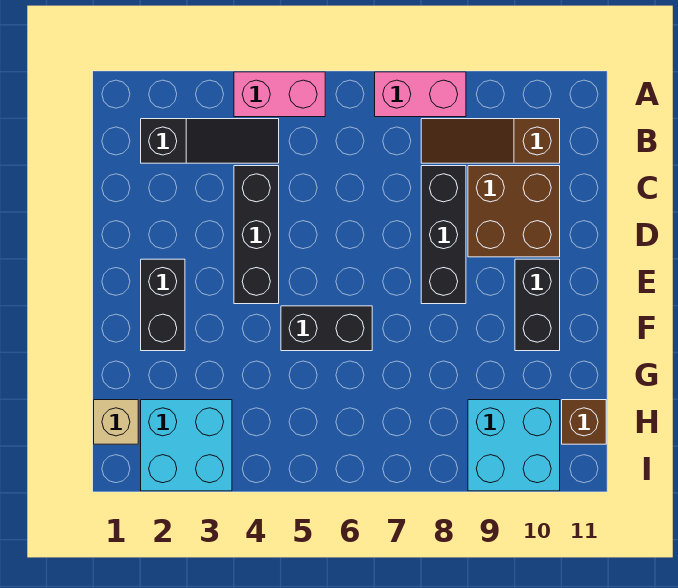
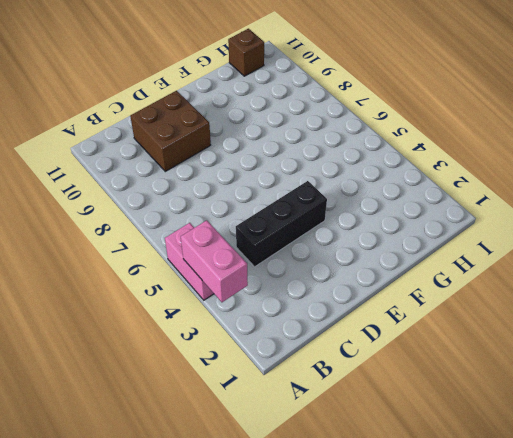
pink brick A3:A4 level 2 -> pink brick A7:A8 level 1
none -> black slope B2:B4 level 1 top 2
none -> brown slope B8:B10 level 1 top 10
none -> black brick C8:E8 level 1

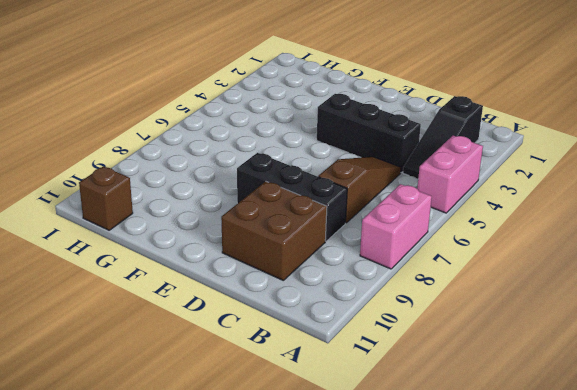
brown slope C5:C7 level 1 top 7 -> brown slope B8:B10 level 1 top 10
none -> black brick E2:F2 level 1
none -> black brick E10:F10 level 1
none -> black brick F5:F6 level 1

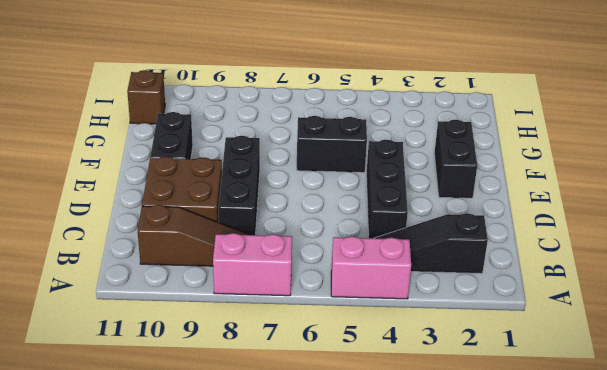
none -> tan brick H1 level 1
none -> cyan brick H2:I3 level 1
none -> cyan brick H9:I10 level 1

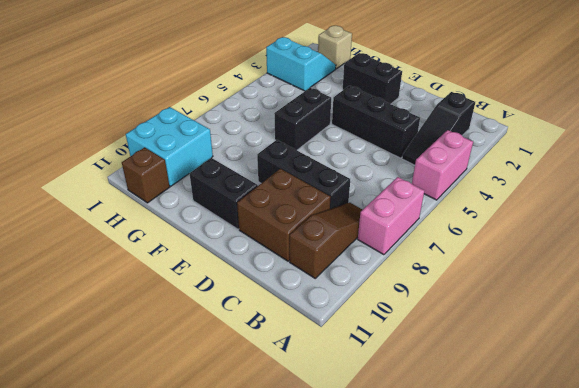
cyan slope H2:I3 level 1 top 3 -> cyan brick H2:I3 level 1

